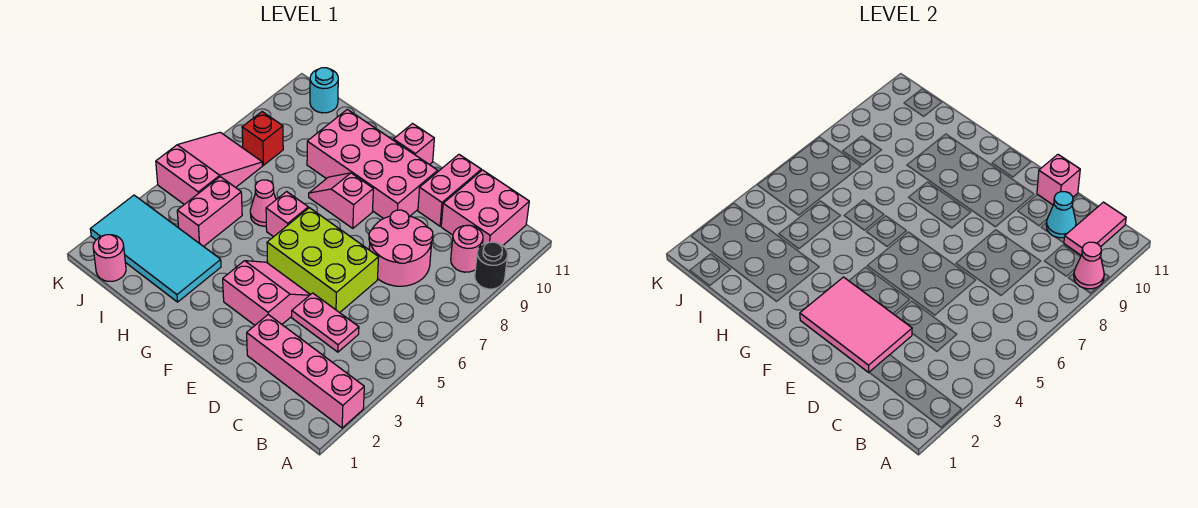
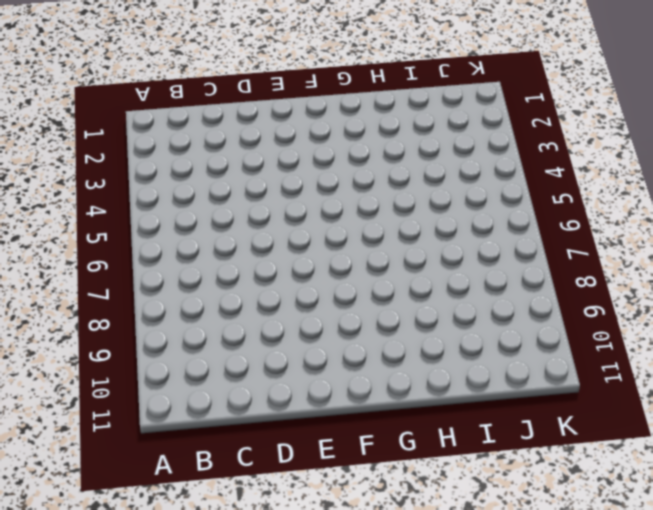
none -> pink brick A2:D2 level 1
none -> black round brick A9 level 1
none -> pink round brick B9 level 1

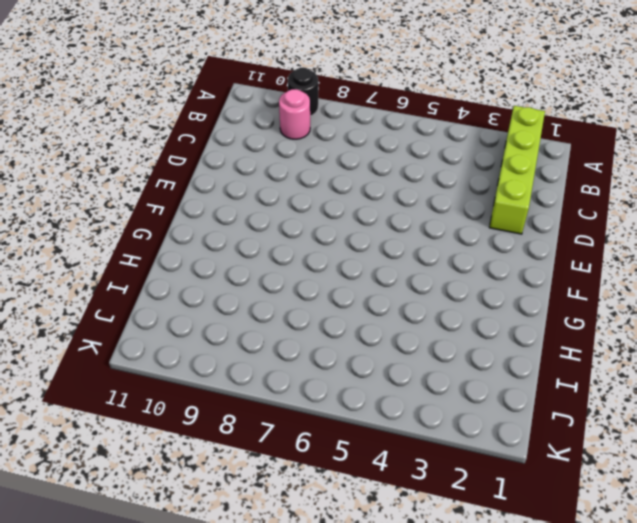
lime brick A2:D2 level 1 -> pink brick A2:D2 level 1
none -> pink brick B10:C11 level 1
none -> pink plate C4:D4 level 1
none -> pink round brick C7:D8 level 1

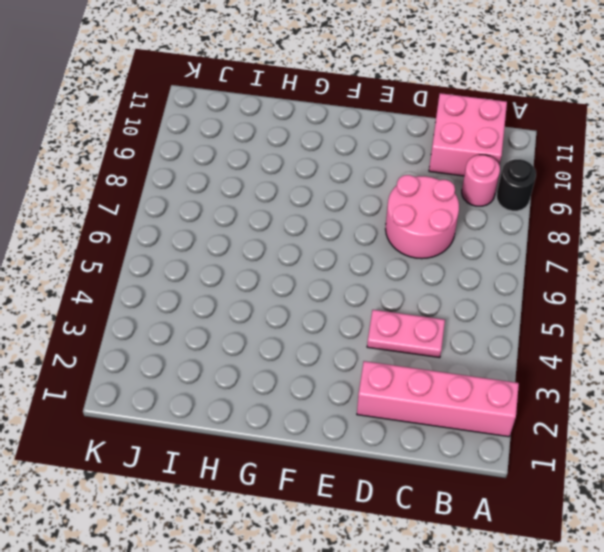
none -> lime brick D5:F6 level 1
none -> pink brick D10:D11 level 1
none -> pink slope E3:F4 level 1 top 3

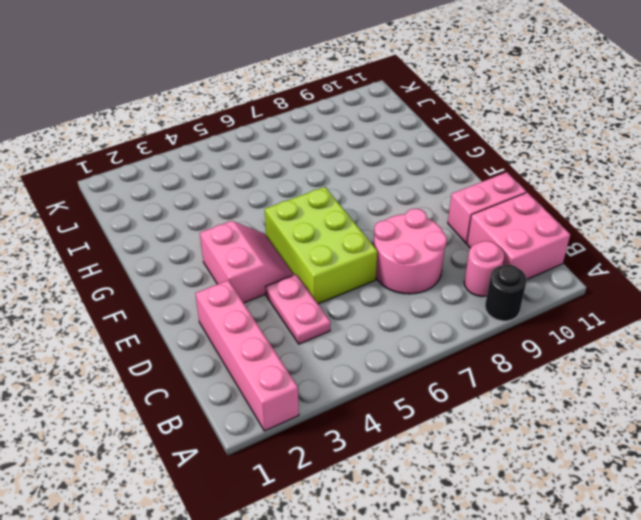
none -> pink brick E9:H10 level 1
none -> pink slope F8:G8 level 1 top F
none -> pink brick F11 level 1

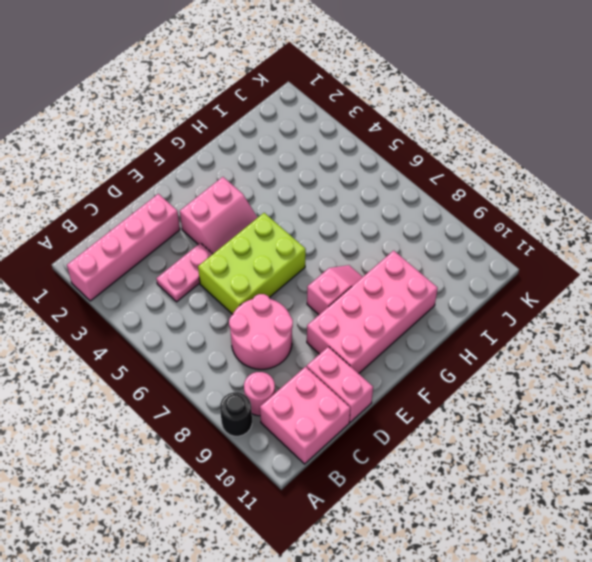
none -> pink brick F11 level 1
none -> pink brick G6 level 1
none -> cyan tile H2:K3 level 1

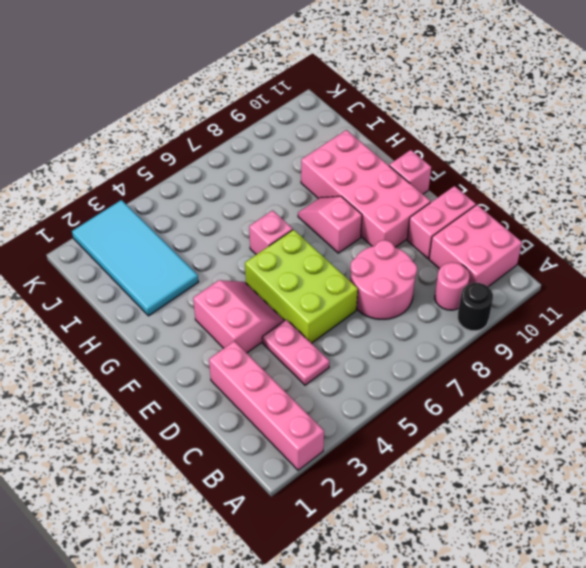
none -> pink cone H6 level 1
none -> pink brick I4:I5 level 1
none -> pink round brick J1 level 1

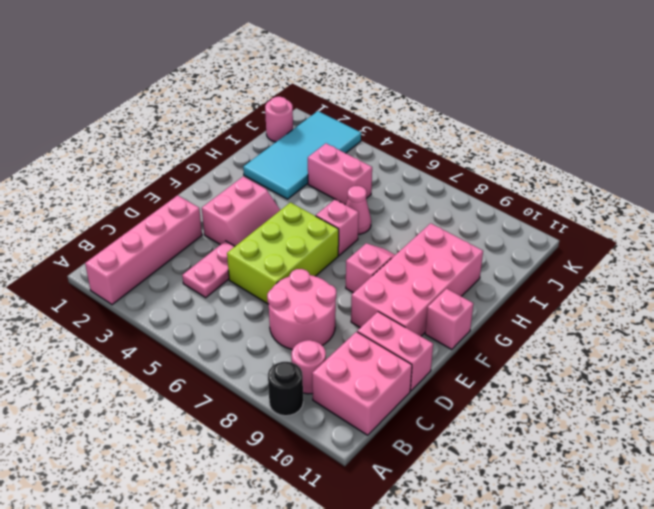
none -> pink slope J5:K7 level 1 top 5
none -> red brick J8 level 1
none -> cyan round brick J11 level 1

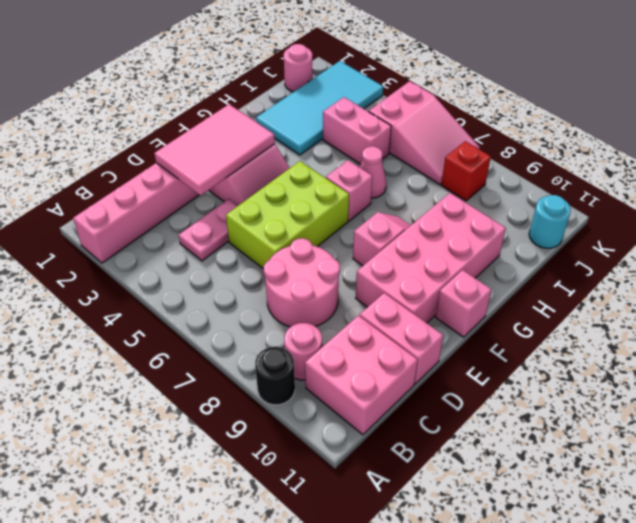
none -> pink cone A9 level 2
none -> pink tile B10:B11 level 2
none -> cyan cone C10 level 2

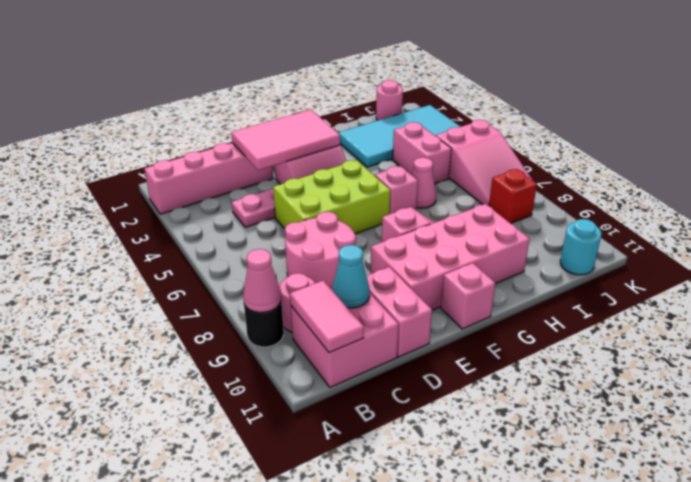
none -> pink brick D11 level 2

